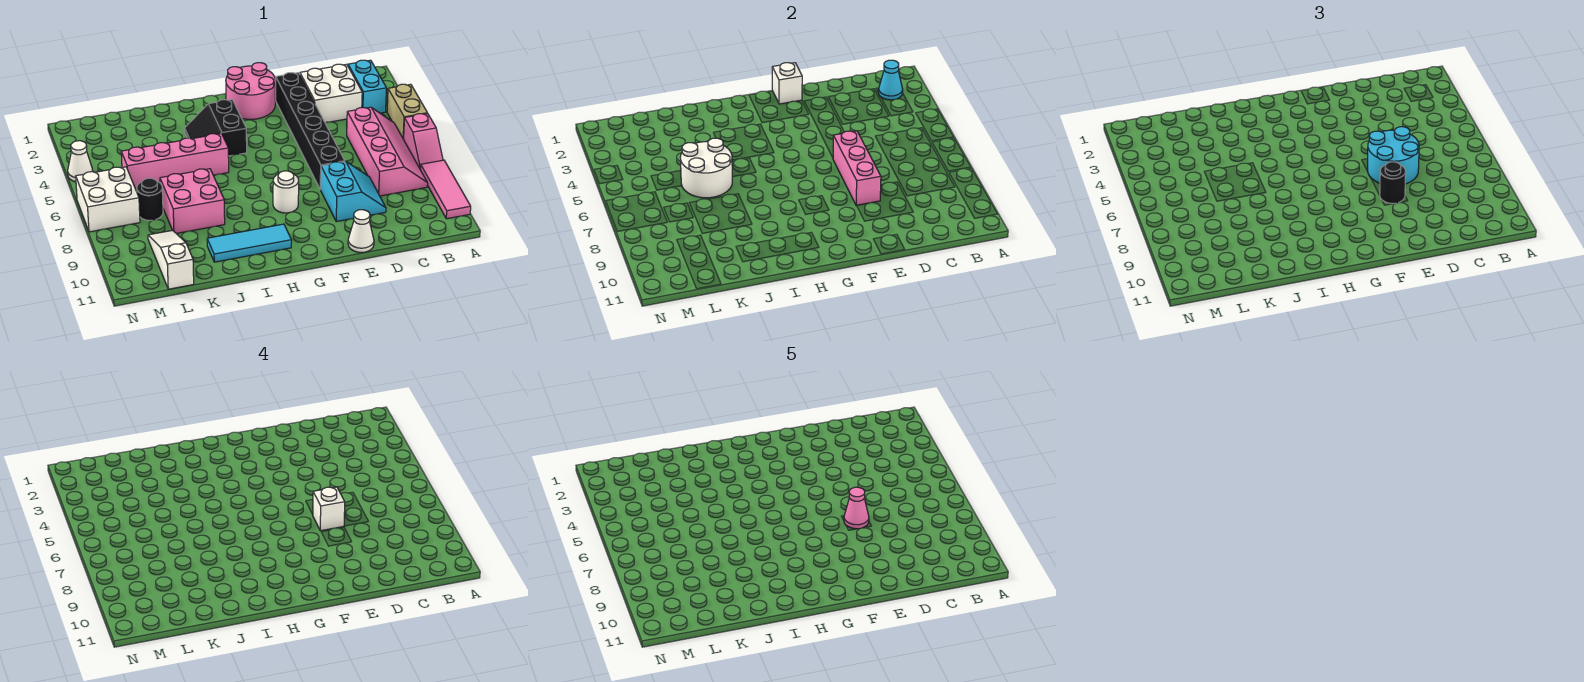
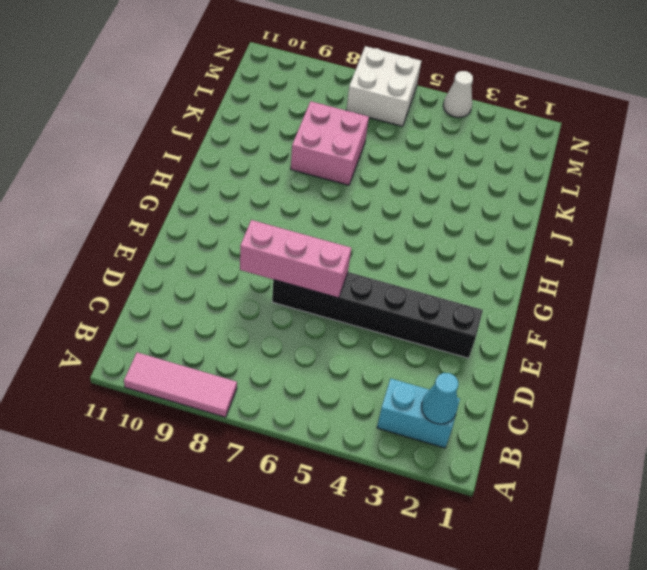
none -> tan brick A4:A5 level 1
none -> pink slope A6:A7 level 1 top 6
none -> pink slope B5:C8 level 1 top C

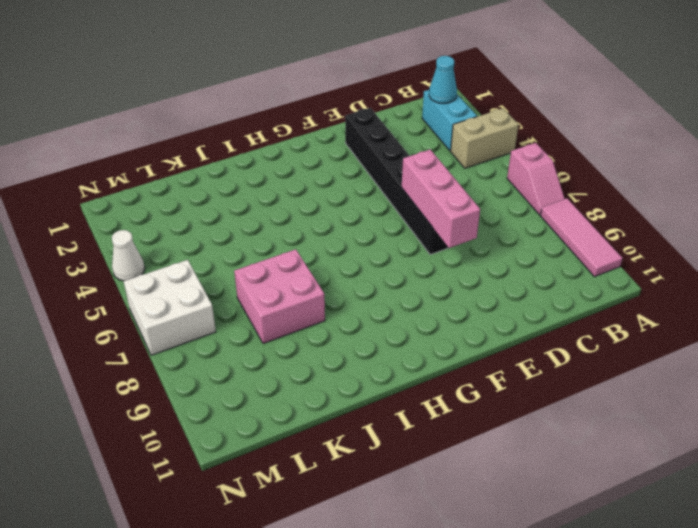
tan brick A4:B4 level 1 -> tan brick A4:A5 level 1
none -> pink slope B5:C8 level 1 top C
none -> white brick C2:D3 level 1
none -> cyan slope D8:E9 level 1 top E

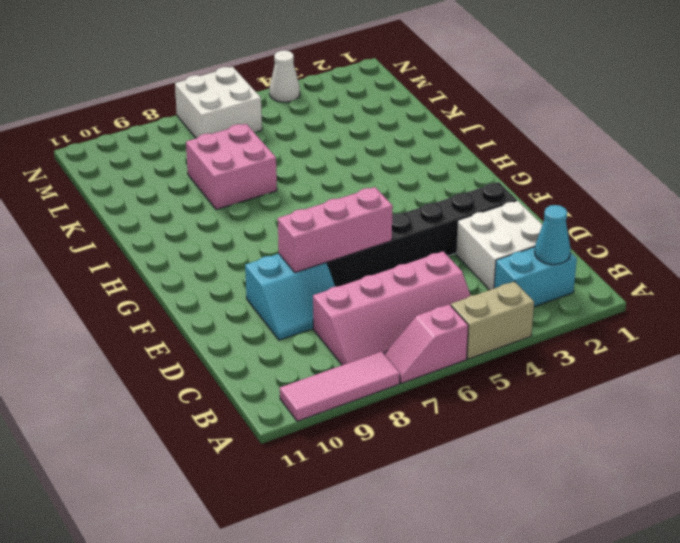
none -> white cone E11 level 1
none -> pink round brick F1:G2 level 1
none -> white round brick G8 level 1

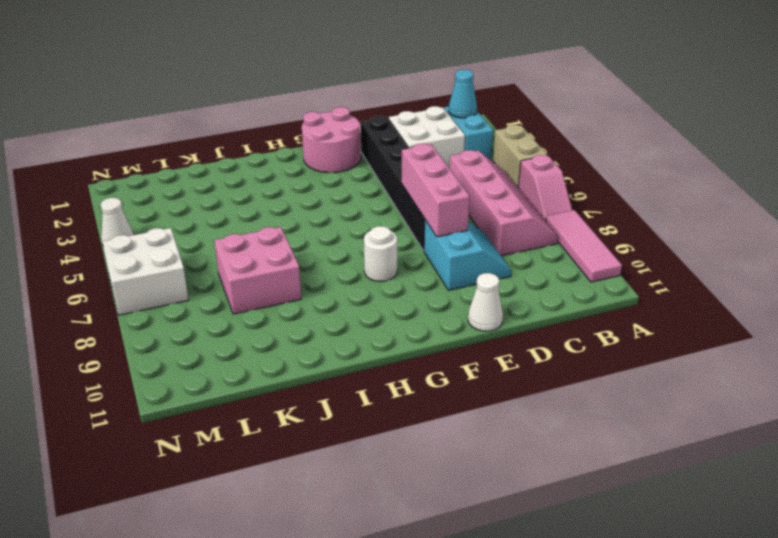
none -> black slope H3:I4 level 1 top H
none -> cyan tile H10:J10 level 1
none -> pink brick I5:L5 level 1

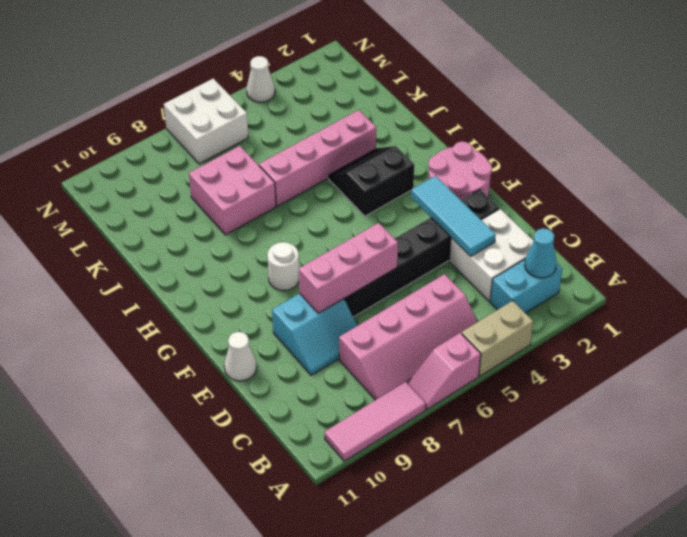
cyan tile D3:F3 level 2 -> cyan tile H10:J10 level 1
pink brick J3:J6 level 1 -> pink brick I5:L5 level 1
none -> black round brick L7 level 1
none -> white slope L9:L11 level 1 top 11
none -> white brick F1 level 2

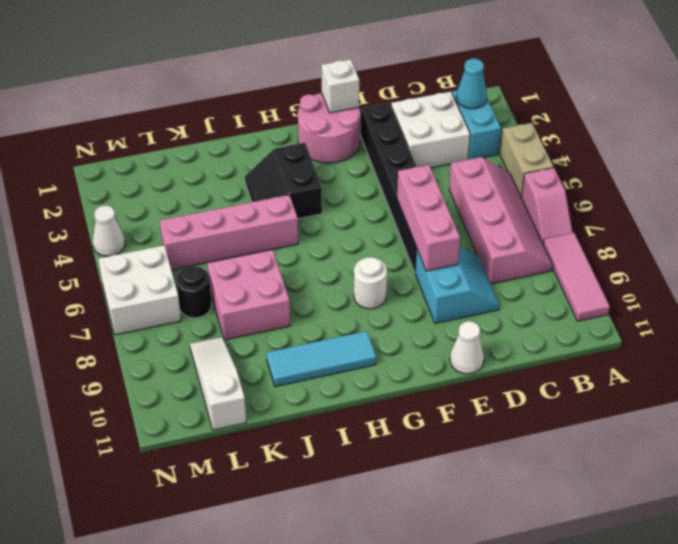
none -> white round brick J5:K6 level 2
none -> cyan round brick D6:E7 level 3
none -> black round brick E8 level 3

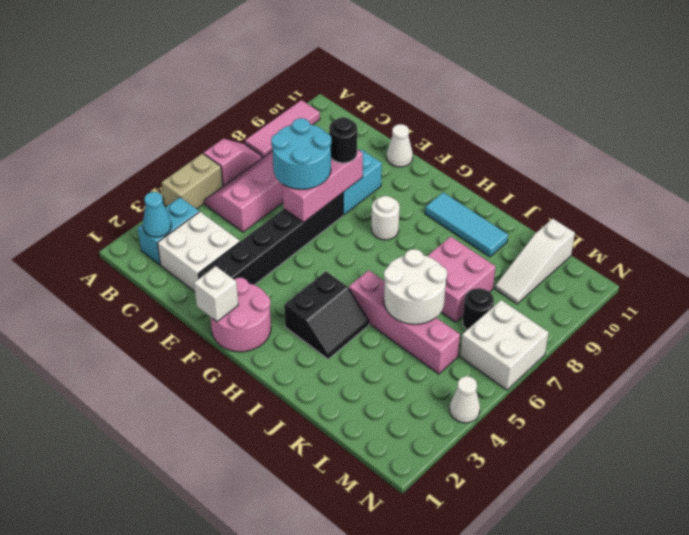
none -> white brick E7 level 4
none -> pink cone E7 level 5

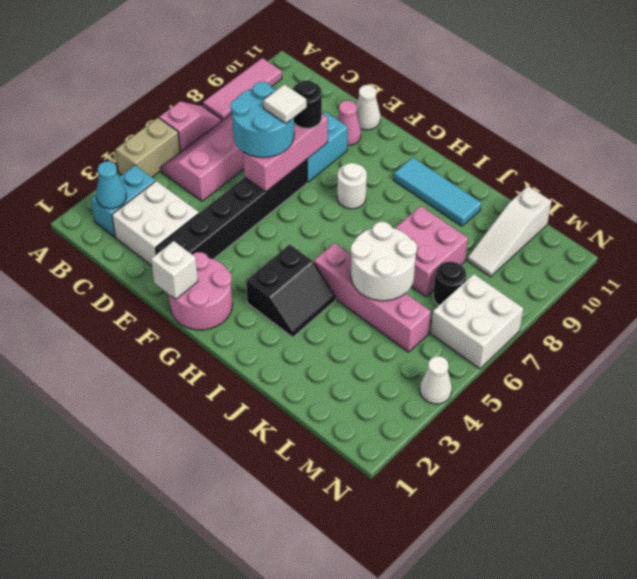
white tile E7 level 4 -> white brick E7 level 4
pink cone E10 level 1 -> pink cone E7 level 5

